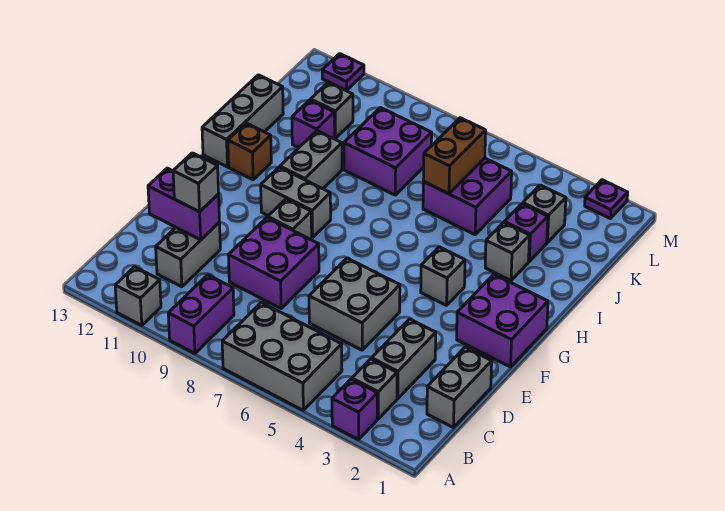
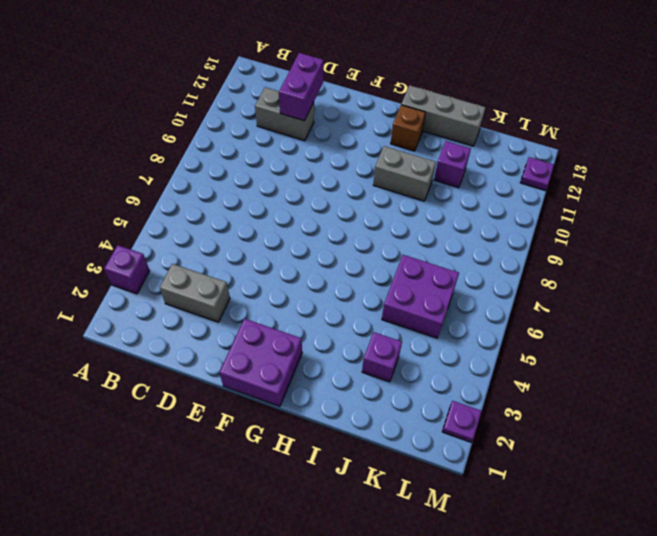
none -> grey brick A5:B7 level 1
none -> purple brick A9:B9 level 1
none -> grey brick A11 level 1

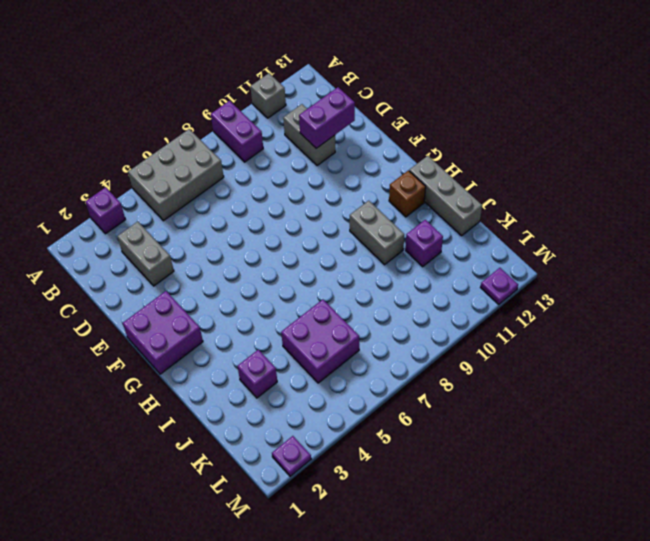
none -> grey brick B3 level 1
none -> grey brick C1:D1 level 1
none -> grey brick D5:E6 level 1

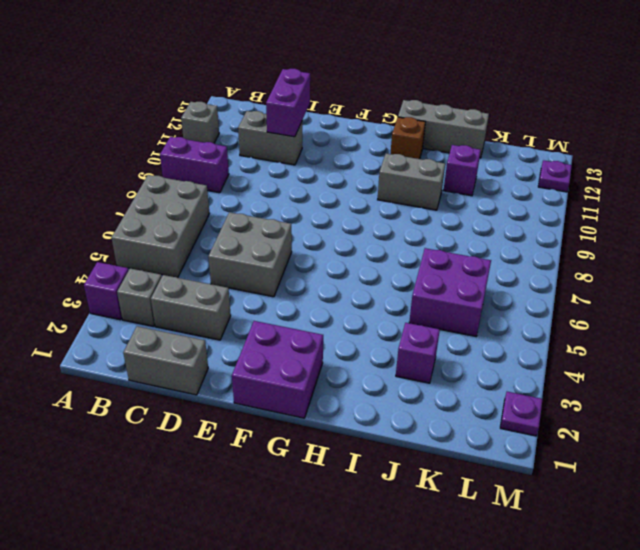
none -> purple brick D8:E9 level 1
none -> grey brick F9 level 1
none -> grey brick G4 level 1

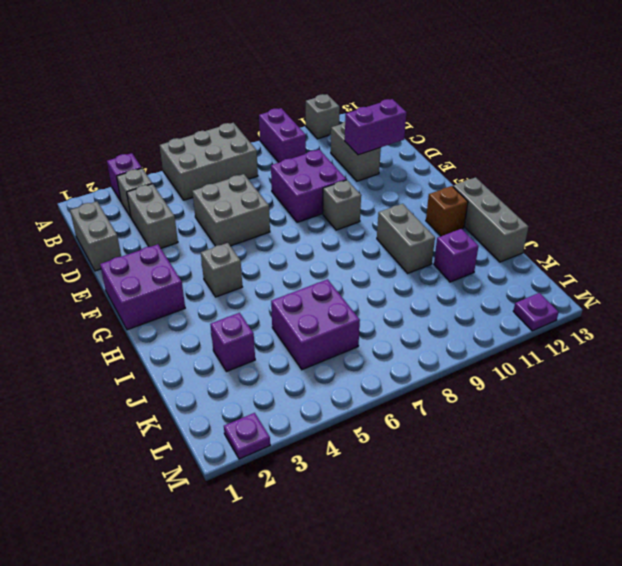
none -> grey brick G9:G10 level 1
none -> grey brick I3 level 1
none -> purple brick J8:K9 level 1

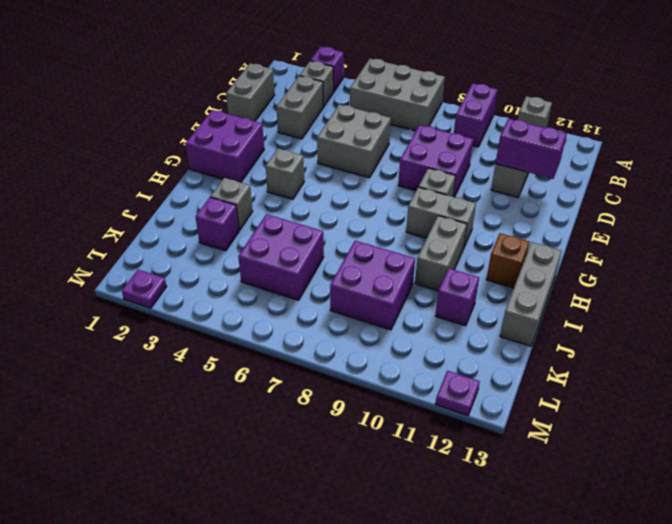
none -> grey brick K3 level 1
none -> grey brick K11 level 1
none -> brown brick J6:K6 level 2

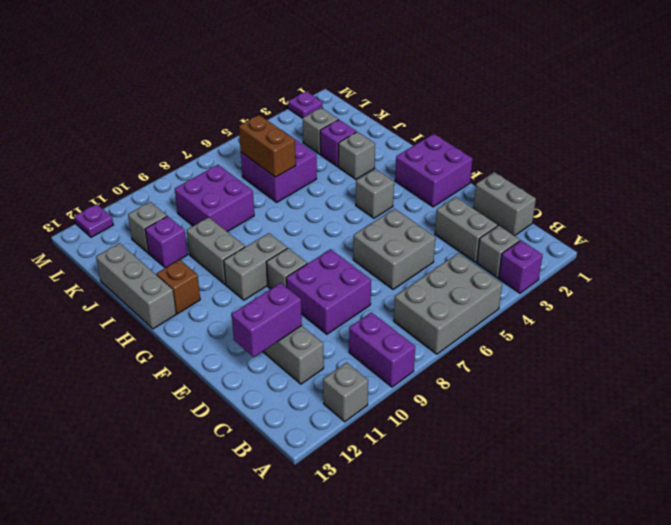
none -> grey brick D11 level 3

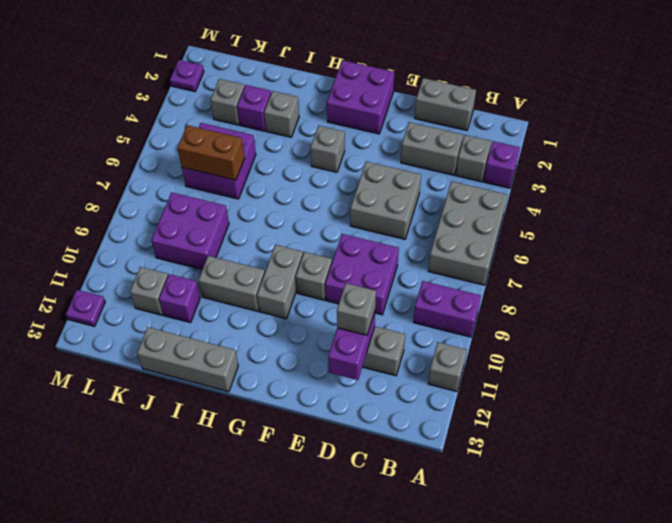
none -> brown brick H12 level 1

